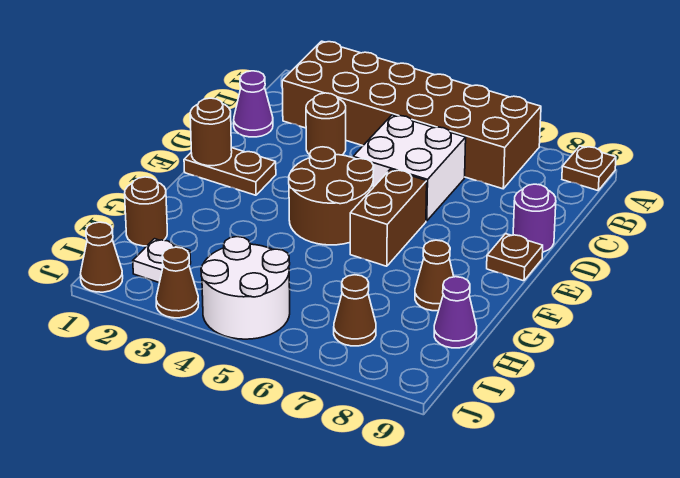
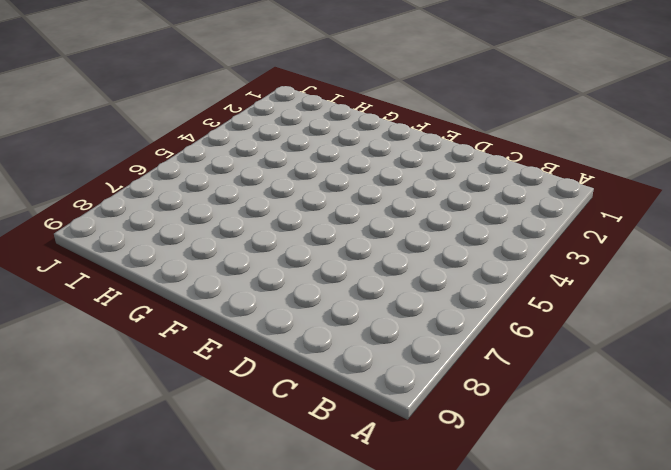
none -> brown brick A2:B7 level 1
none -> brown plate A9 level 1
none -> purple cone C1 level 1

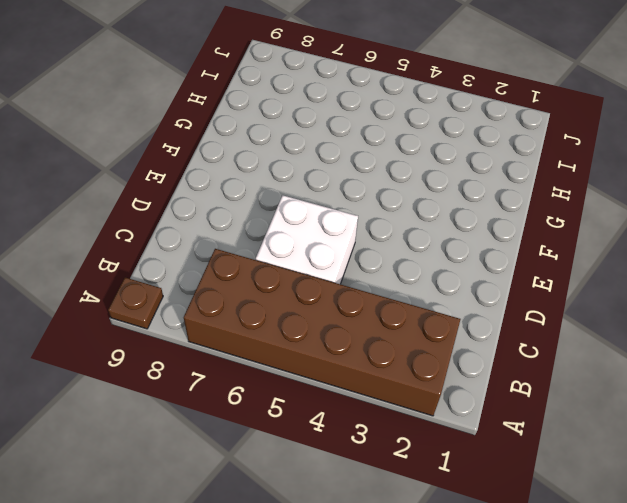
none -> purple cone C1 level 1
none -> brown round brick C3 level 1
none -> purple round brick D9 level 1

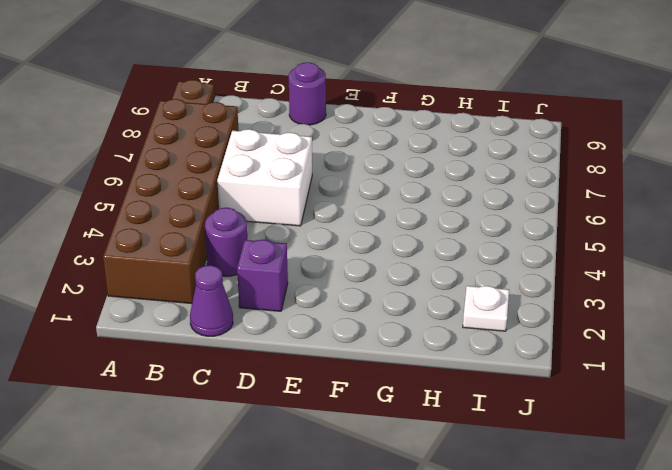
purple round brick C3 level 1 -> brown round brick C3 level 1
purple brick D2 level 1 -> none
none -> brown plate E1:E2 level 1
none -> brown round brick E4:F5 level 1
none -> brown brick E6:F6 level 1

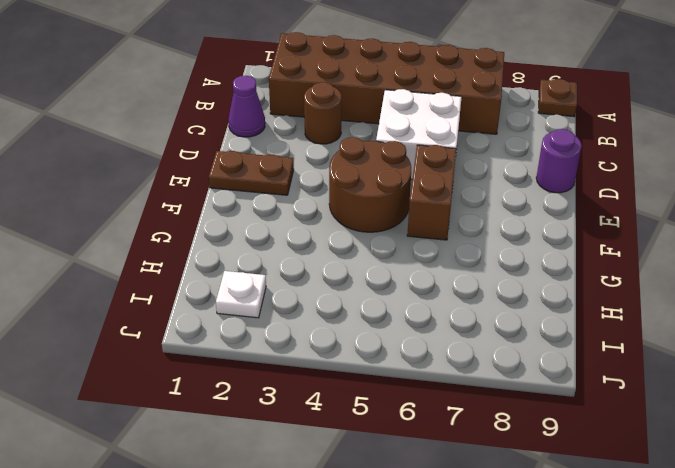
none -> brown plate E9 level 1
none -> brown cone G8 level 1
none -> brown round brick H1 level 1

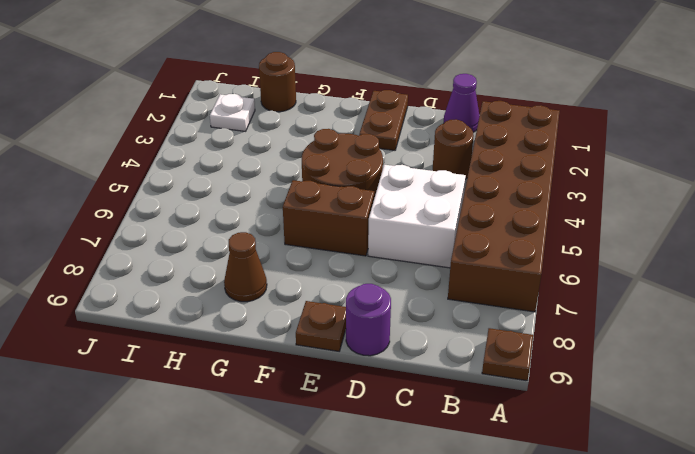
none -> purple cone H9 level 1
none -> white round brick I4:J5 level 1
none -> brown cone I7 level 1

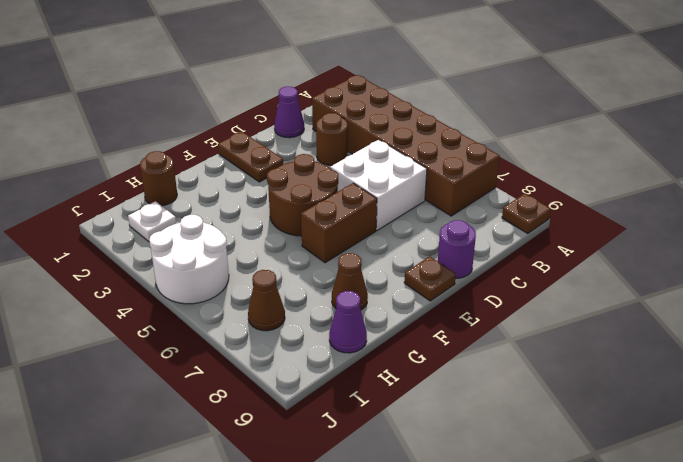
none -> brown cone J1 level 1
none -> brown cone J3 level 1
none -> brown round brick E1 level 2

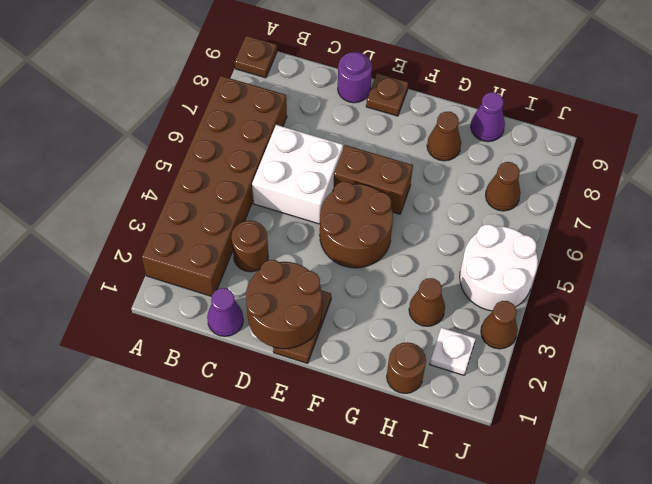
brown round brick D1:E2 level 2 -> brown round brick E1 level 2
brown cone H3 level 1 -> brown cone J1 level 1

